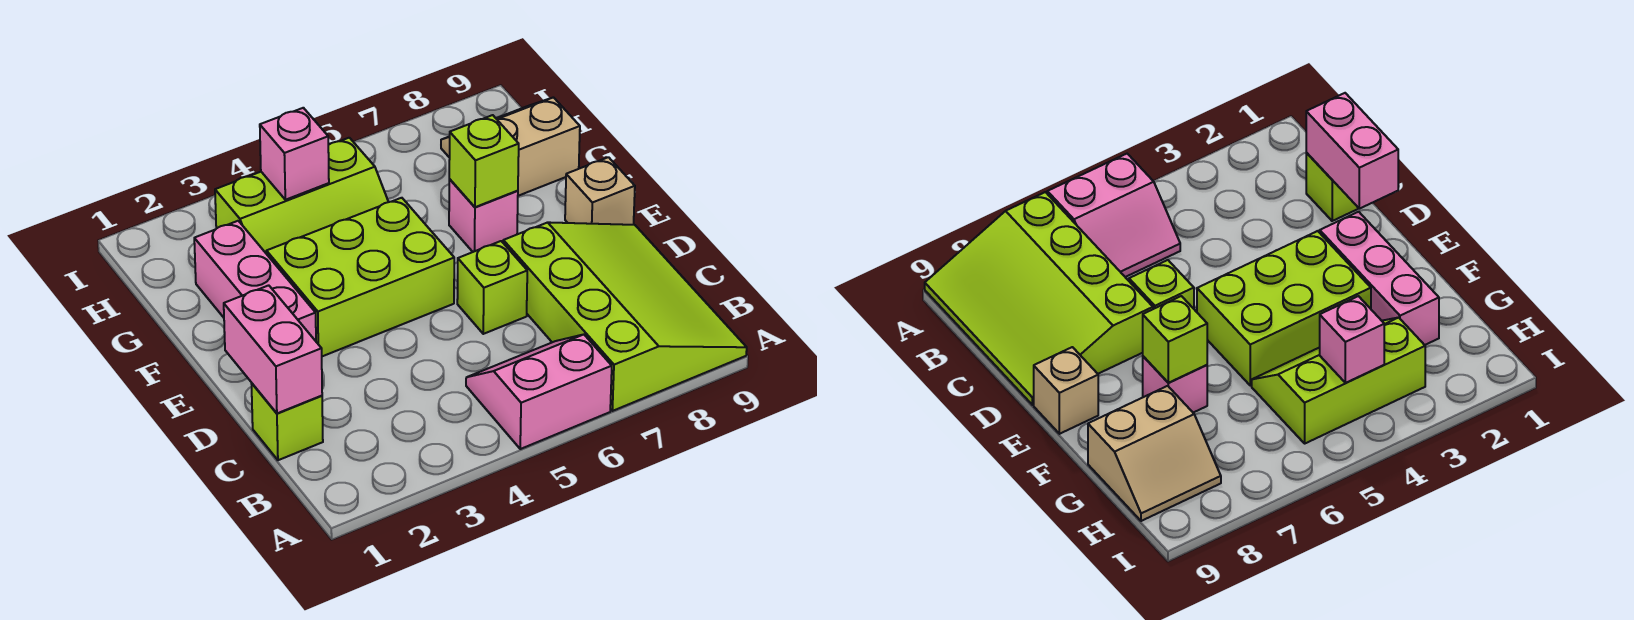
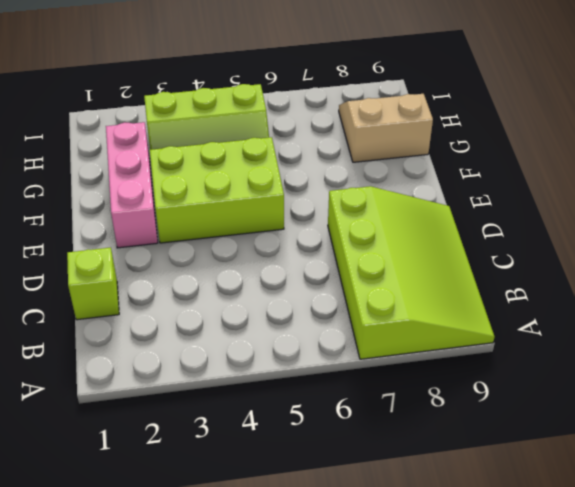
none -> pink slope A5:B6 level 1 top A
none -> lime brick D6 level 1
none -> tan brick E9 level 1

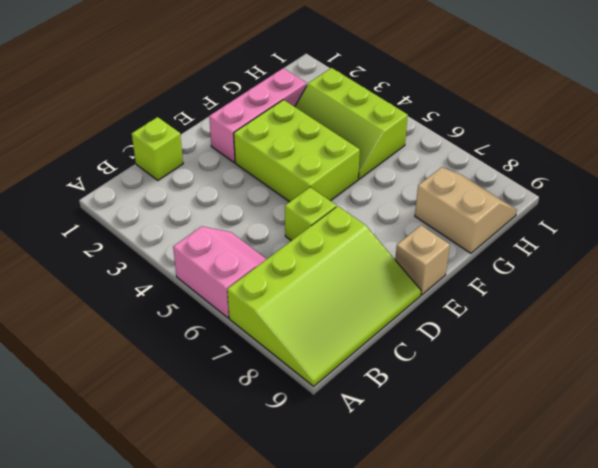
none -> pink brick F7 level 1
none -> pink brick C1:D1 level 2
none -> lime brick F7 level 2

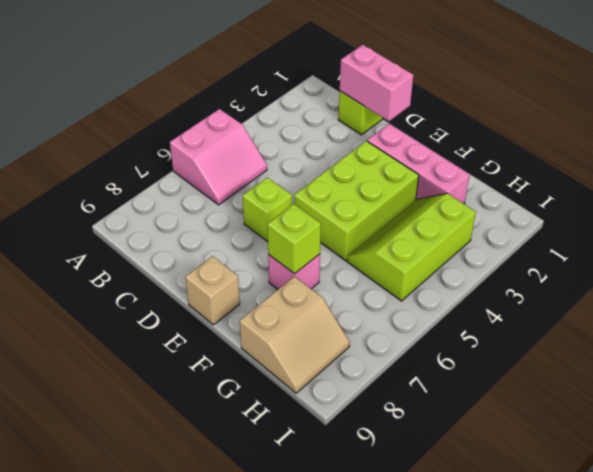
none -> lime slope A7:D9 level 1 top 7
none -> pink brick H4 level 2

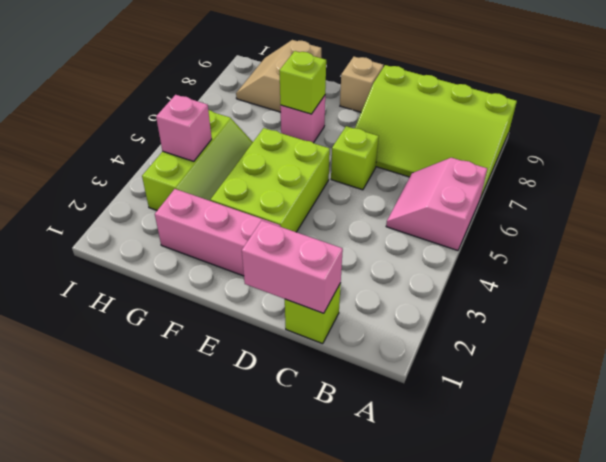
lime slope A7:D9 level 1 top 9 -> lime slope A7:D9 level 1 top 7

